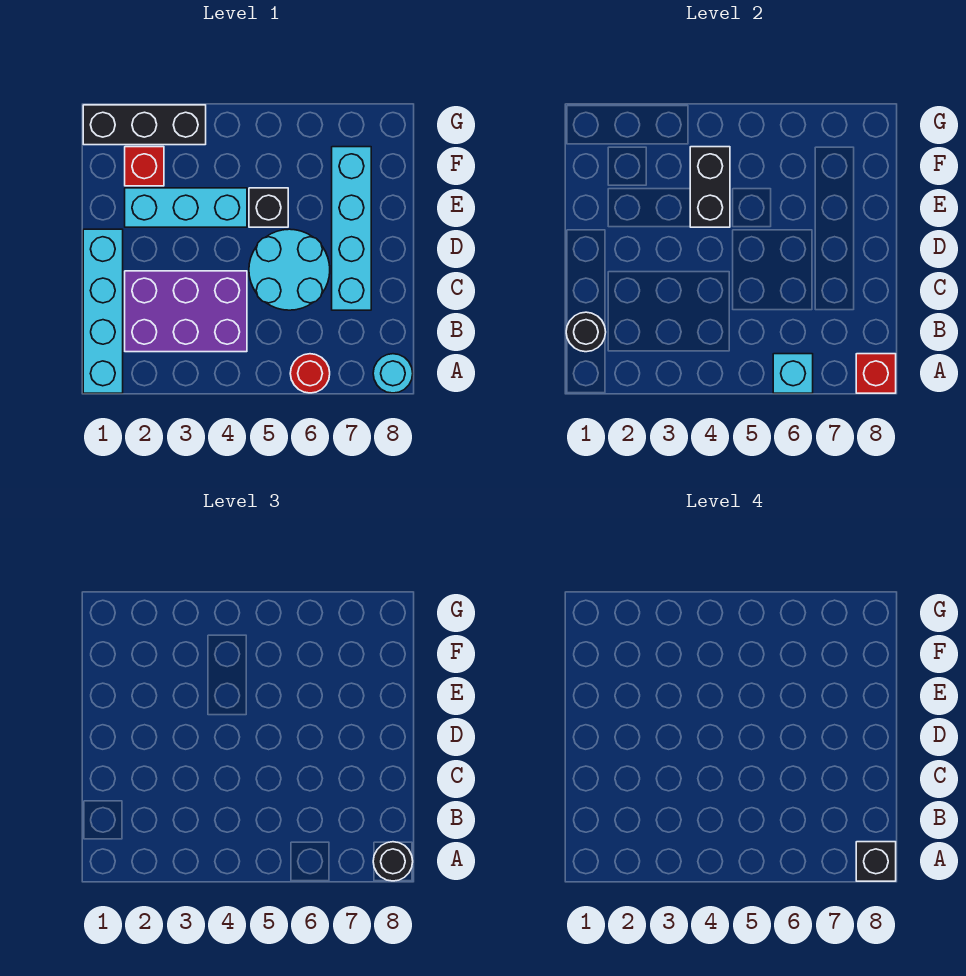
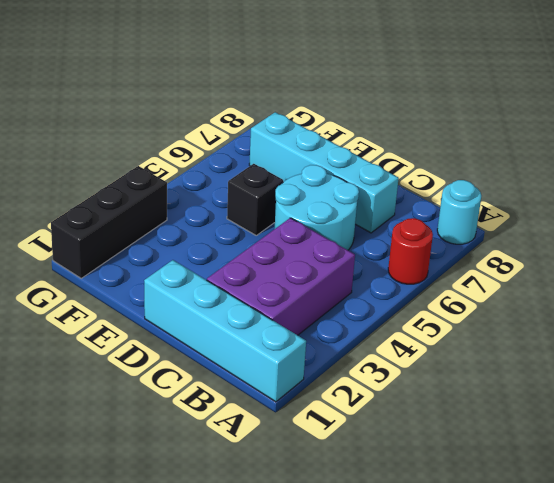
none -> cyan brick E2:E4 level 1
none -> red brick F2 level 1
none -> cyan brick A6 level 2

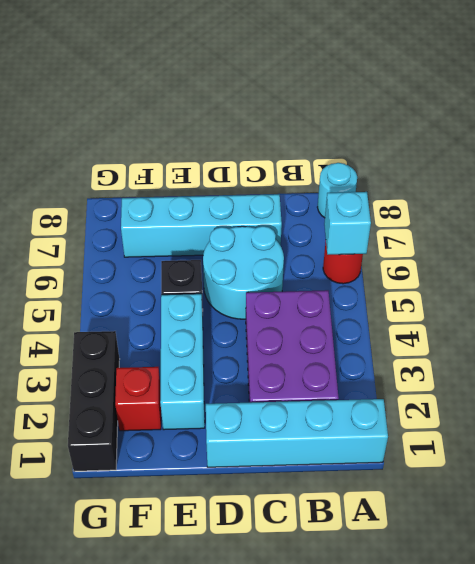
none -> red brick A8 level 2
none -> black round brick B1 level 2
none -> black brick E4:F4 level 2

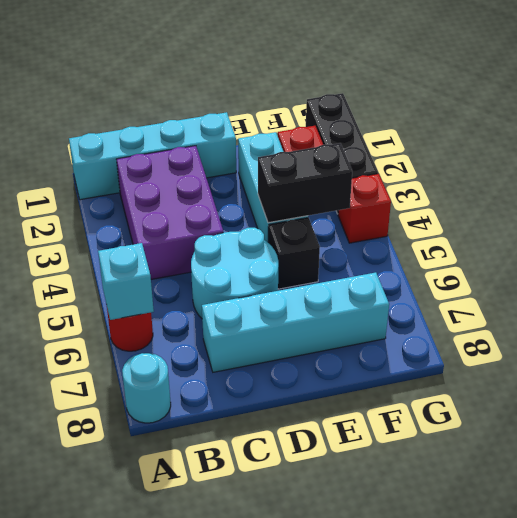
red brick G4 level 1 -> red brick A8 level 2
none -> black round brick B1 level 2
none -> black round brick A8 level 3
none -> black brick A8 level 4

